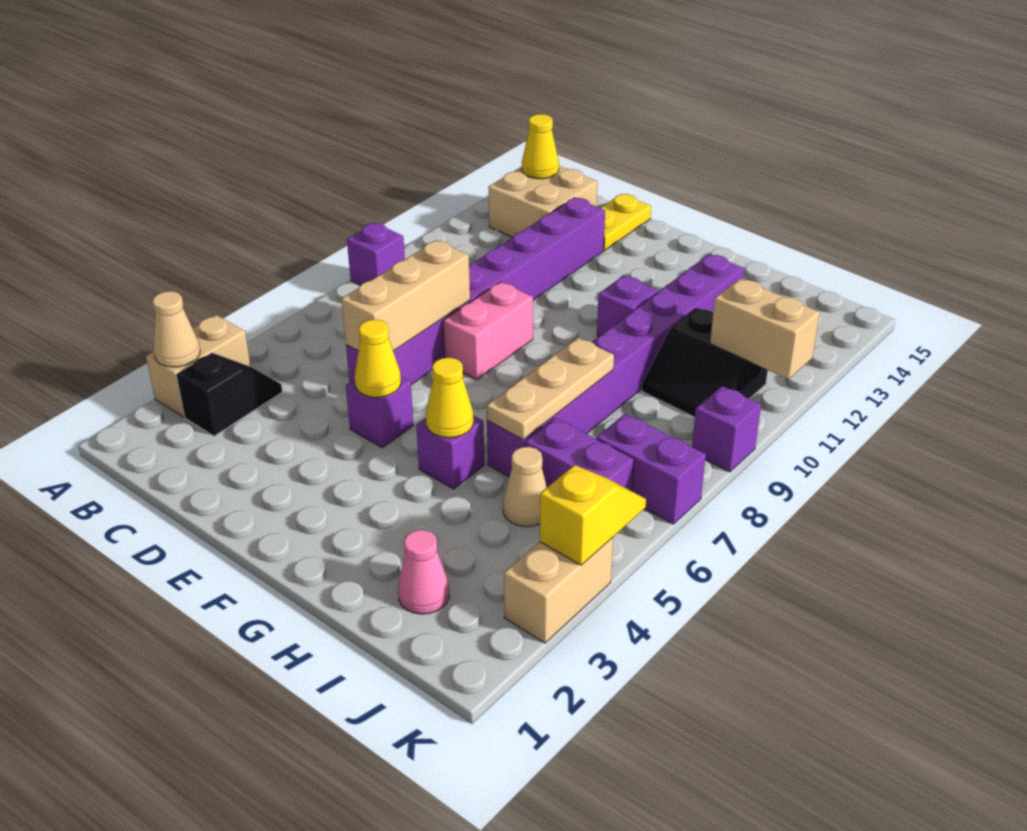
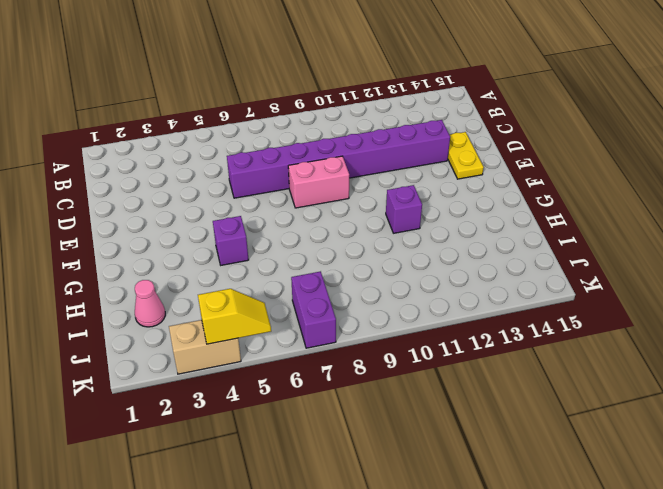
yellow plate D14:E14 level 1 -> yellow plate D14:D15 level 1
none -> tan brick A3:A4 level 1
none -> purple brick A9 level 1
none -> black slope B3:B4 level 1 top 3

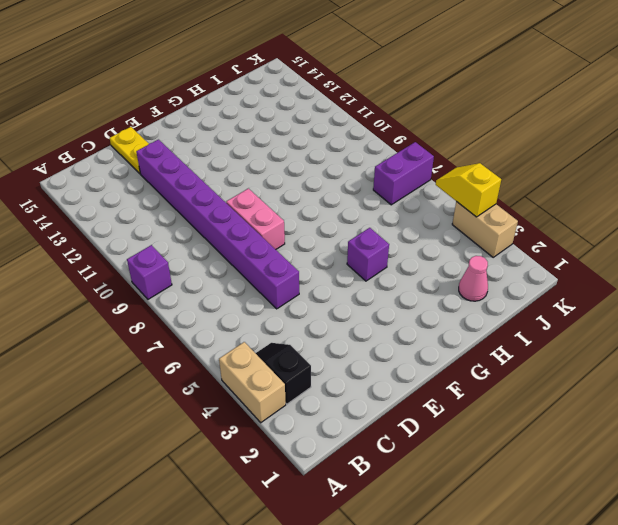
none -> tan brick B13:C14 level 1
none -> purple brick E5 level 1
none -> purple brick G11 level 1

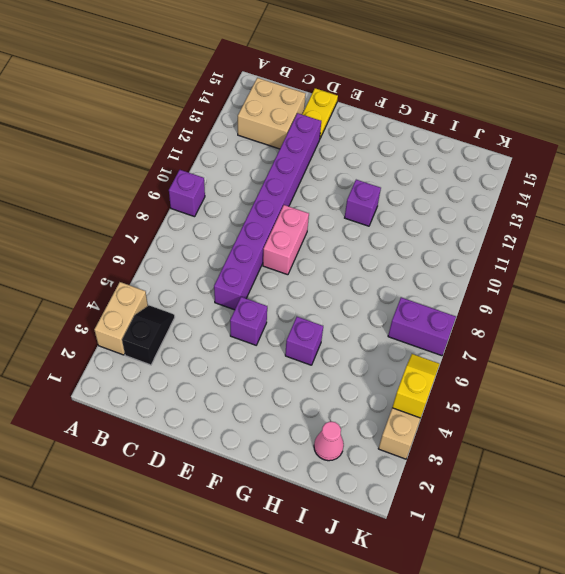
none -> purple brick H6:H13 level 1
none -> tan cone I5 level 1
none -> purple brick I6:J6 level 1

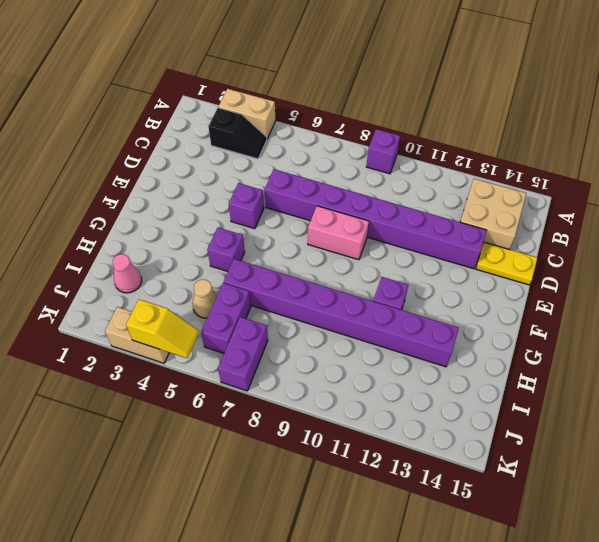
none -> black slope I10:J11 level 1 top 11
none -> purple brick K9 level 1
none -> tan cone A3 level 2

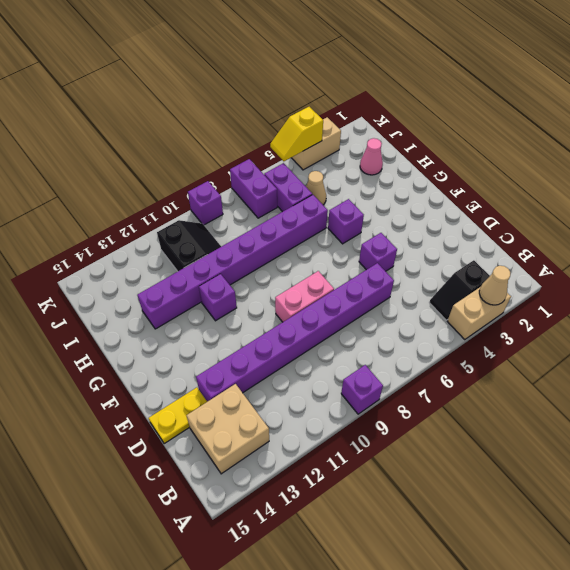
none -> yellow cone B14 level 2
none -> tan brick D6:D8 level 2
none -> yellow cone E5 level 2

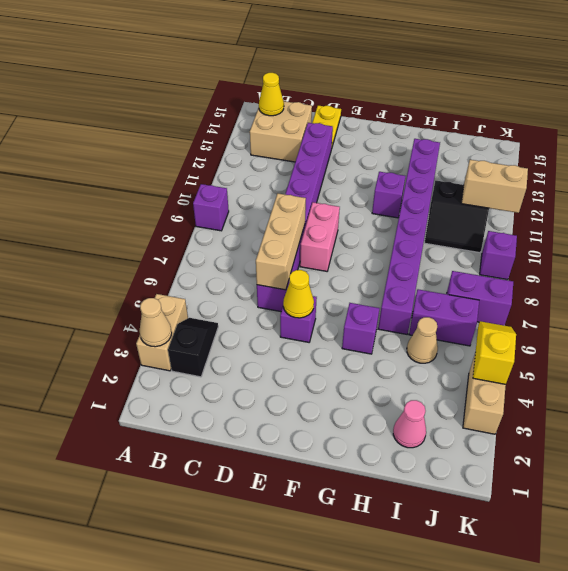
none -> yellow cone G5 level 2
none -> tan plate H6:H8 level 2

